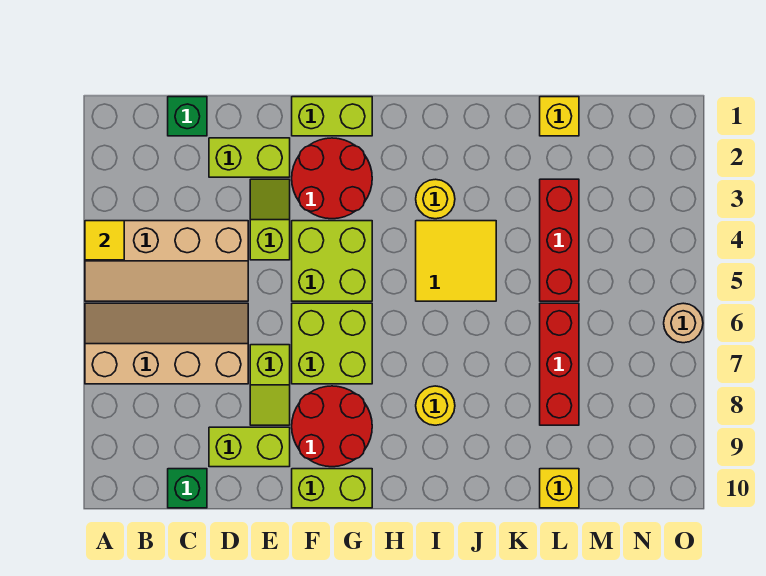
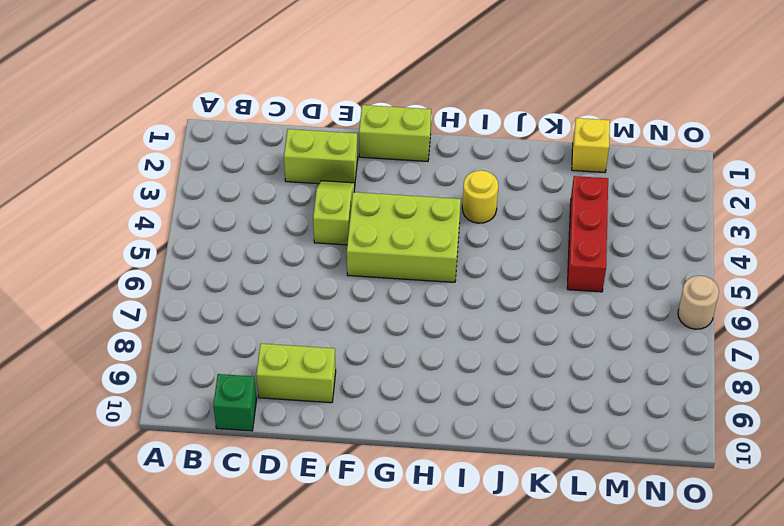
lime brick F4:H5 level 1 -> lime brick F4:G5 level 1
none -> tan slope A4:D5 level 1 top 4
none -> tan slope A6:D7 level 1 top 7
none -> green brick C1 level 1

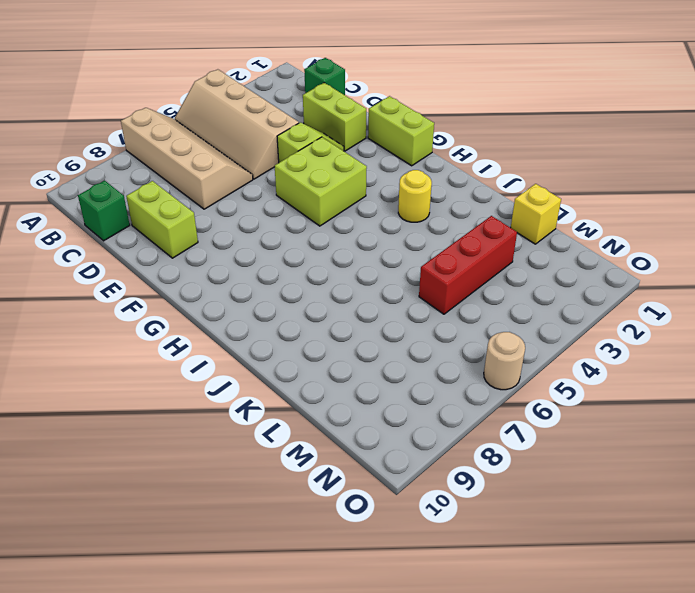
none -> lime slope E7:E8 level 1 top 7
none -> red round brick F2:G3 level 1
none -> lime brick F6:G7 level 1

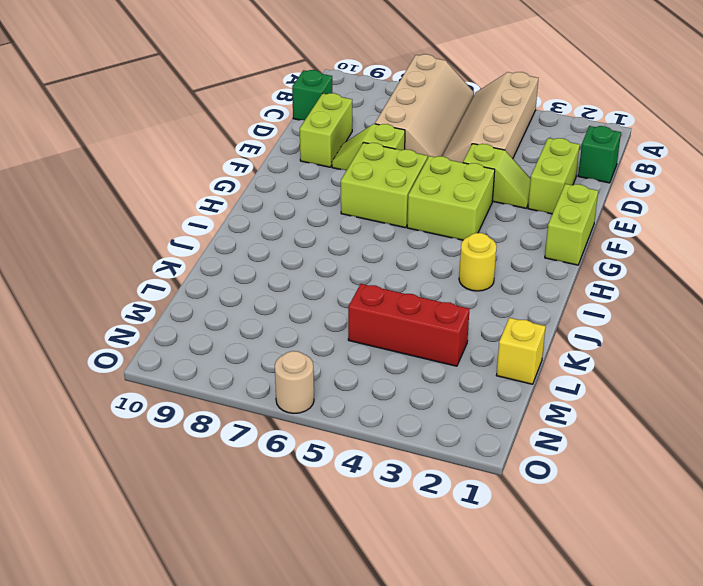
none -> red round brick F2:G3 level 1
none -> red round brick F8:G9 level 1
none -> lime brick F10:G10 level 1

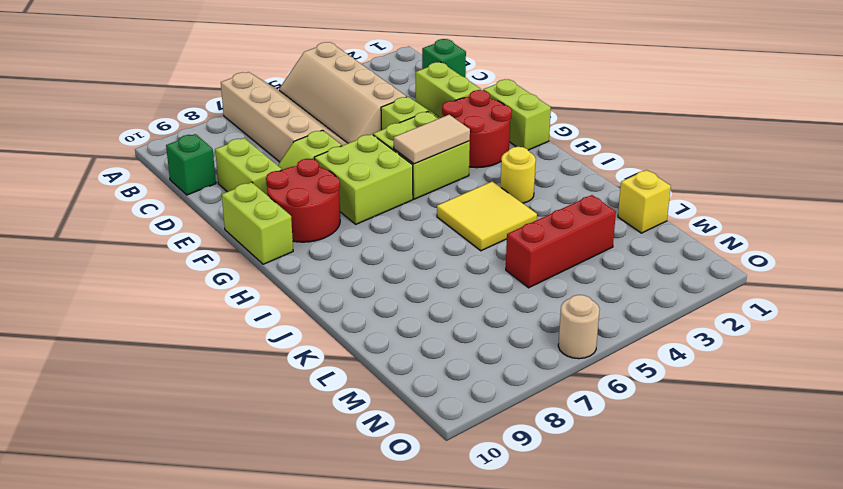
tan tile G4:G5 level 2 -> none
none -> yellow round brick I8 level 1
none -> red brick L6:L8 level 1
none -> yellow brick L10 level 1

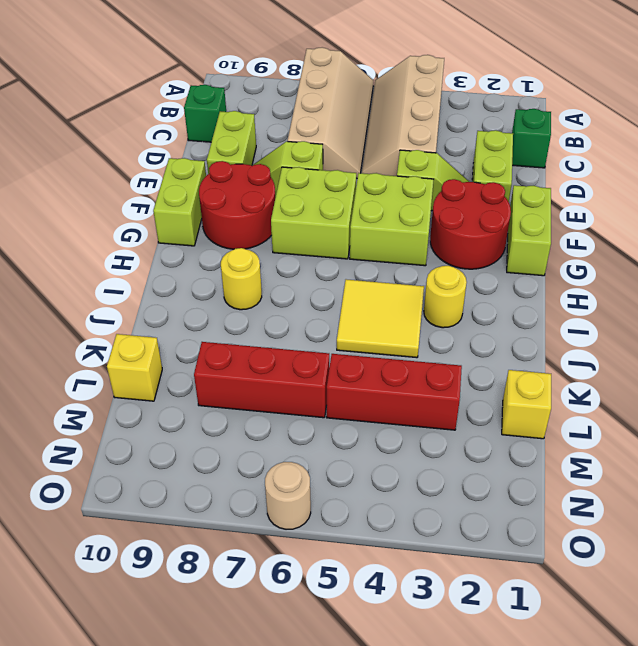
none -> yellow tile A4 level 2

